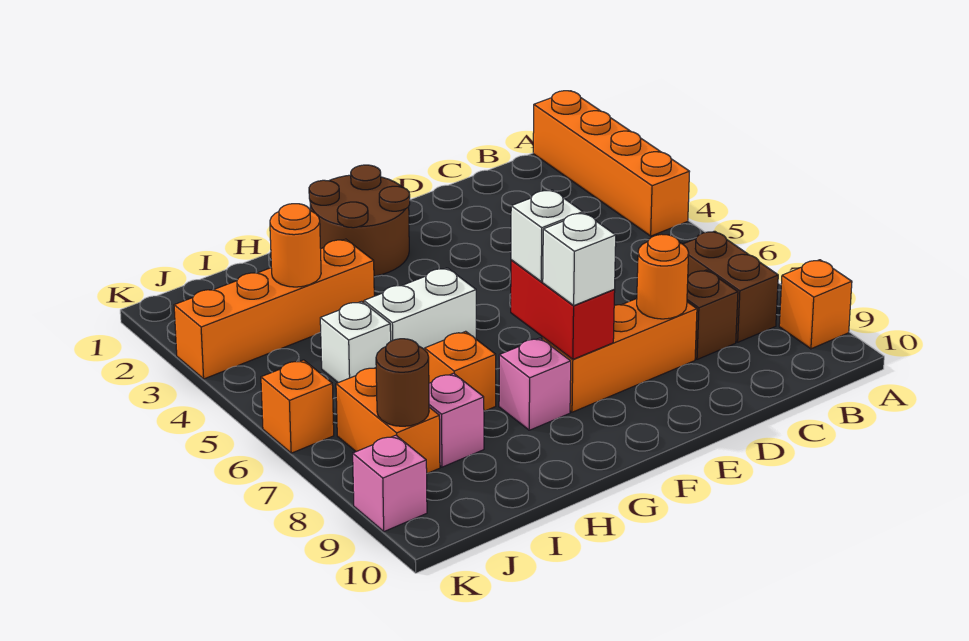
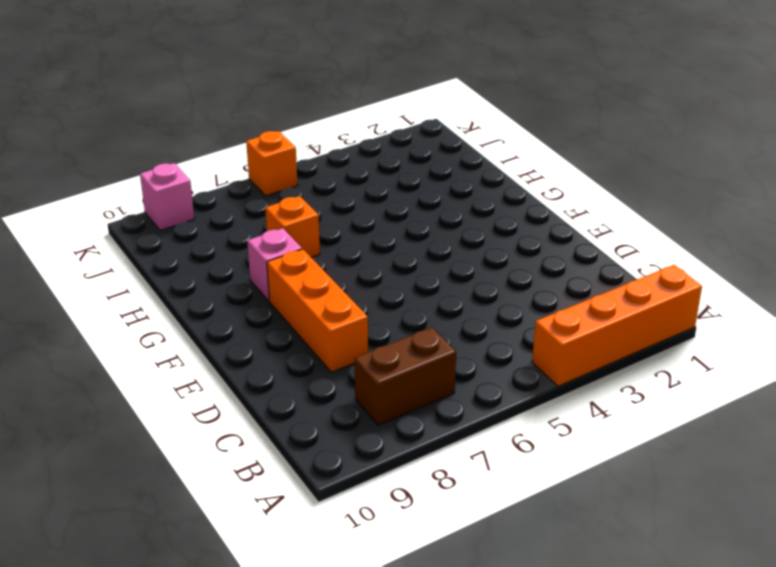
none -> orange brick A9 level 1
none -> brown brick C8 level 1
none -> brown round brick F1:G2 level 1

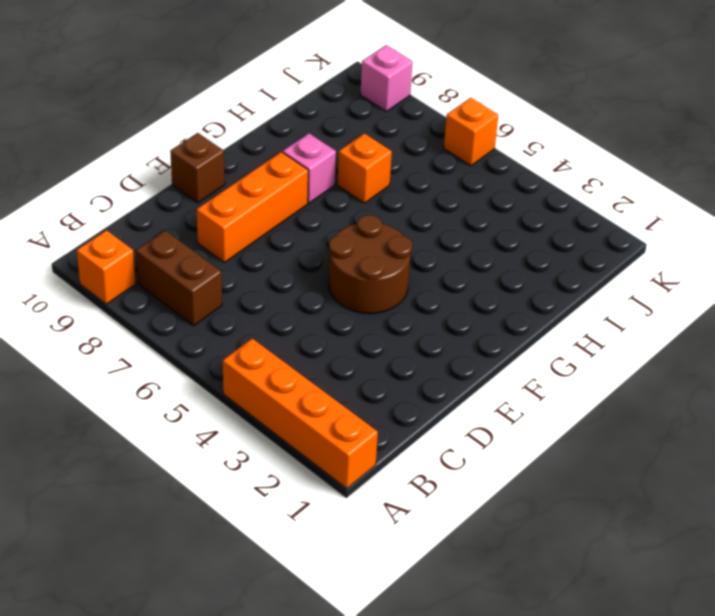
brown round brick E4:F5 level 1 -> brown round brick F1:G2 level 1
brown brick E10 level 1 -> brown brick C8 level 1
none -> white brick G5:H5 level 1
none -> orange brick H3:K3 level 1
none -> white brick I5 level 1

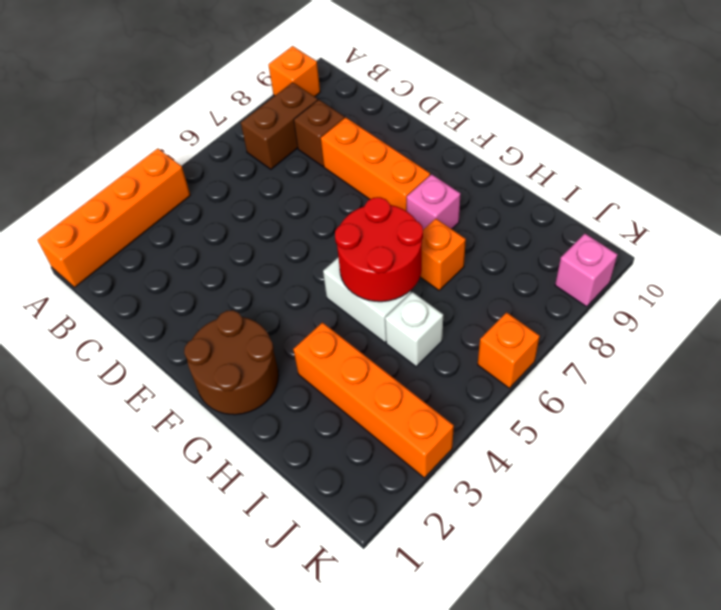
red round brick G5:H6 level 2 -> none
none -> pink brick I8 level 1
none -> orange brick J7:J8 level 1
none -> orange round brick D8 level 2

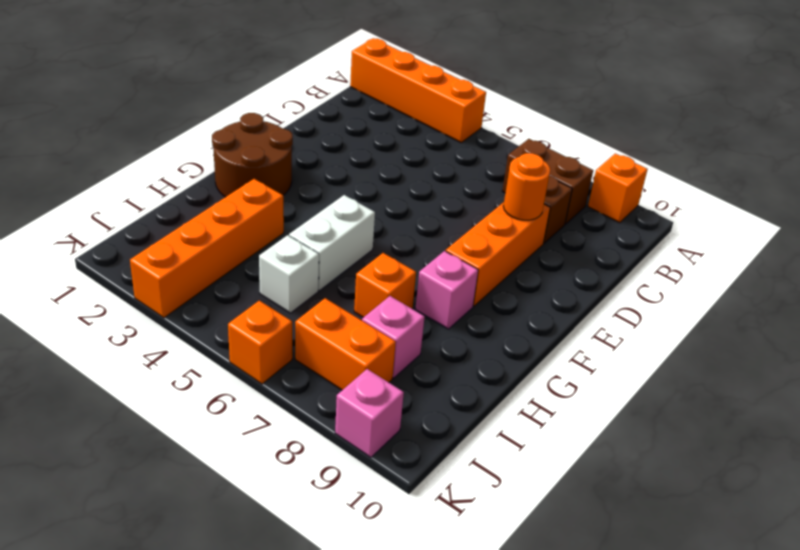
none -> red brick F7:F8 level 2
none -> orange round brick I3 level 2
none -> brown round brick J8 level 2

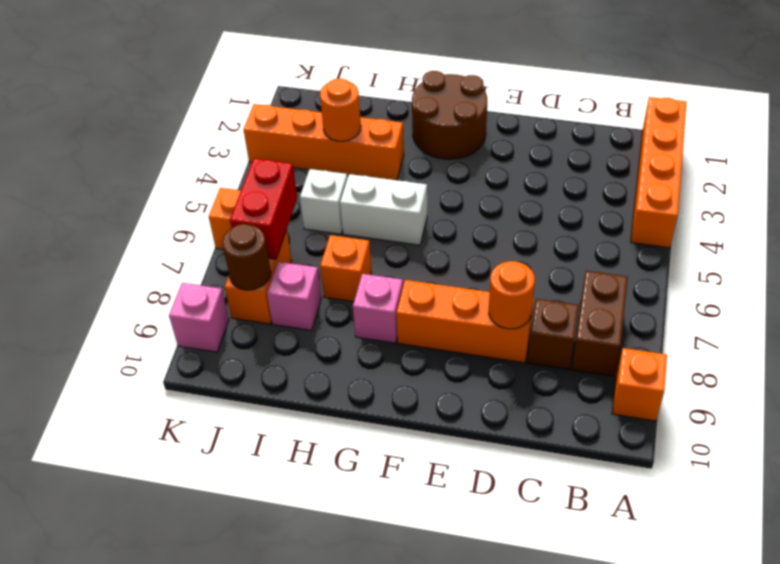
red brick J6:J7 level 2 -> red brick F7:F8 level 2
none -> white brick F7 level 3
none -> white brick F8 level 3

